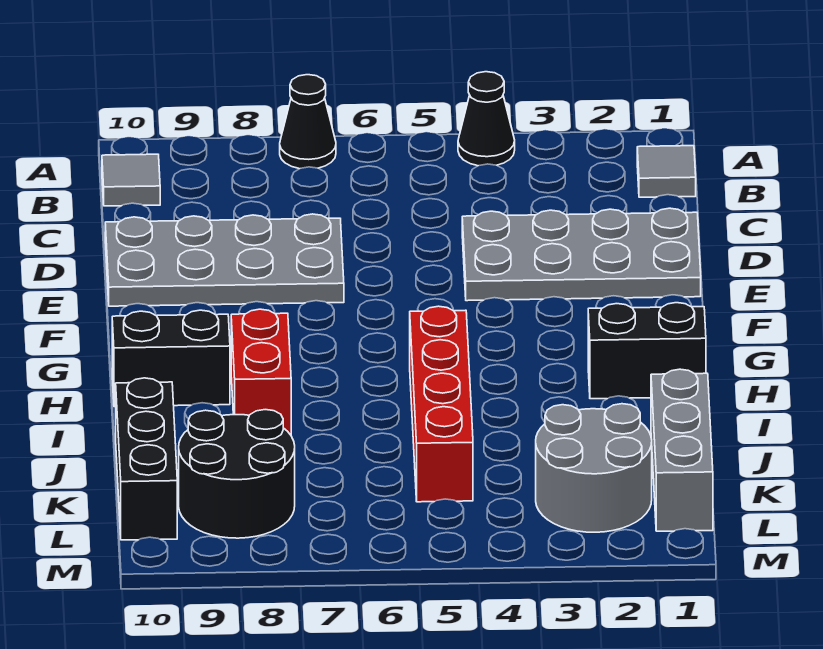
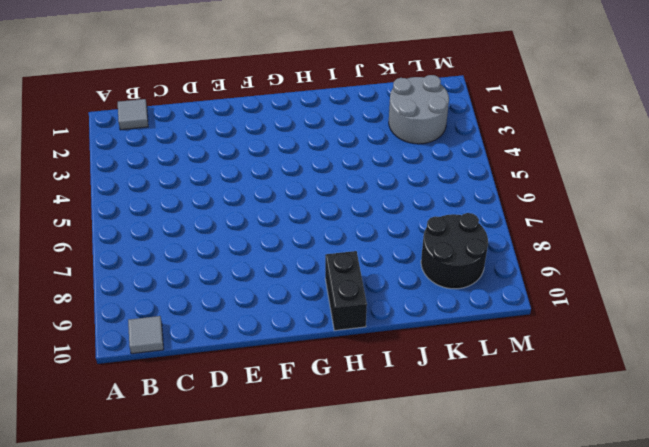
none -> black cone A4 level 1
none -> black cone A7 level 1
none -> grey plate D1:E4 level 1

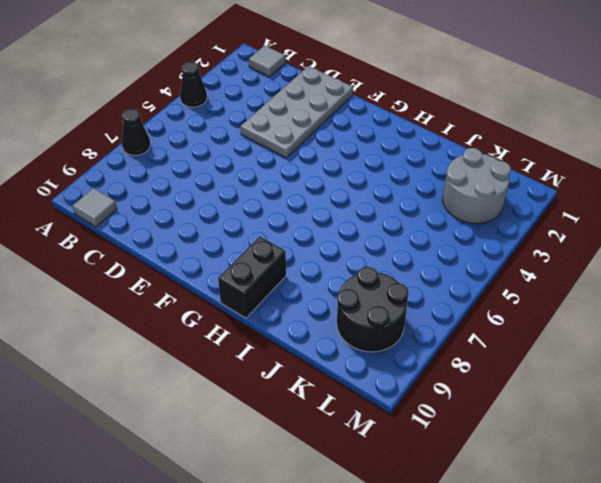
none -> grey plate D7:E10 level 1
none -> black brick H1:H2 level 1
none -> red brick H5:K5 level 1

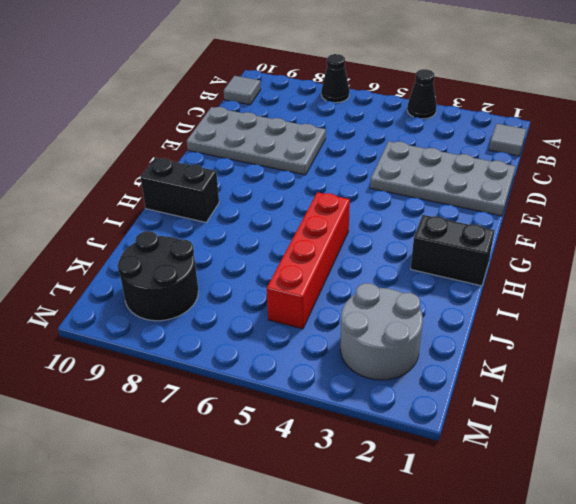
none -> red brick H8:I8 level 1
none -> grey brick J1:L1 level 1
none -> black brick J10:L10 level 1

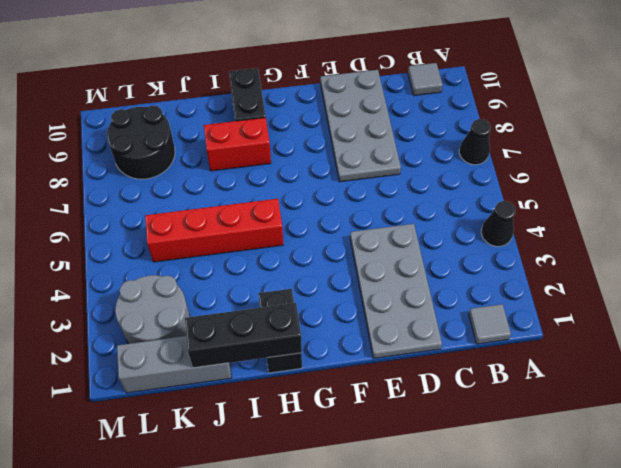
black brick H1:J1 level 2 -> black brick J10:L10 level 1

